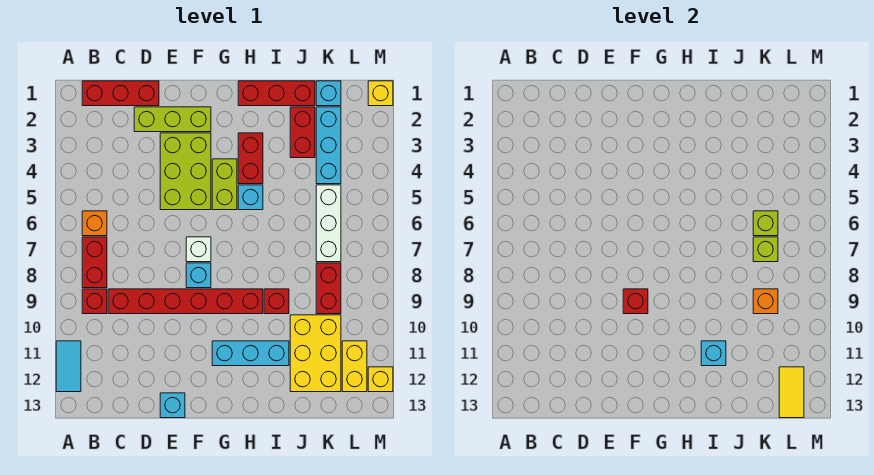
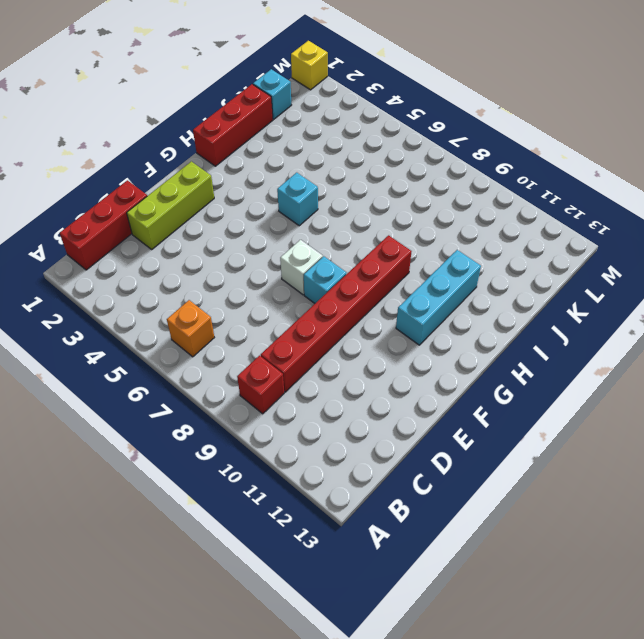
none -> cyan tile A11:A12 level 1
none -> red brick B7:B8 level 1
none -> lime brick E3:F5 level 1
none -> cyan brick E13 level 1

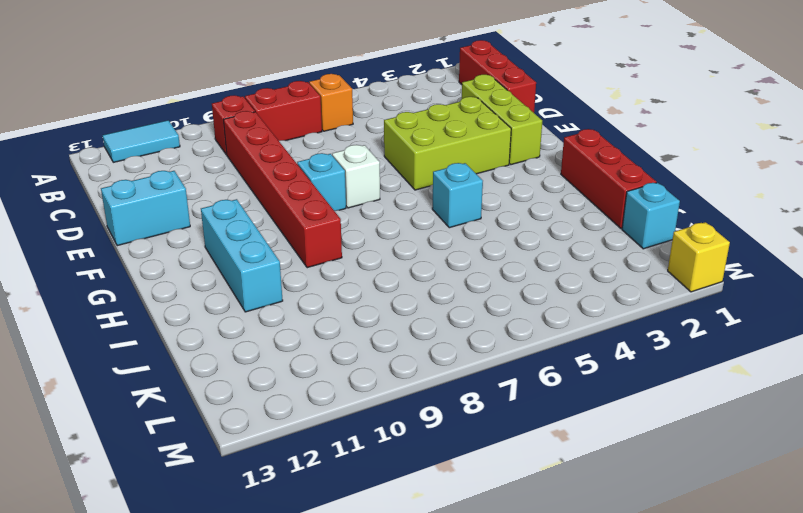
cyan brick E12:E13 level 1 -> cyan brick E13 level 1
none -> lime brick G4:G5 level 1
none -> red brick H3:H4 level 1
none -> red brick I9 level 1
none -> red brick J2:J3 level 1

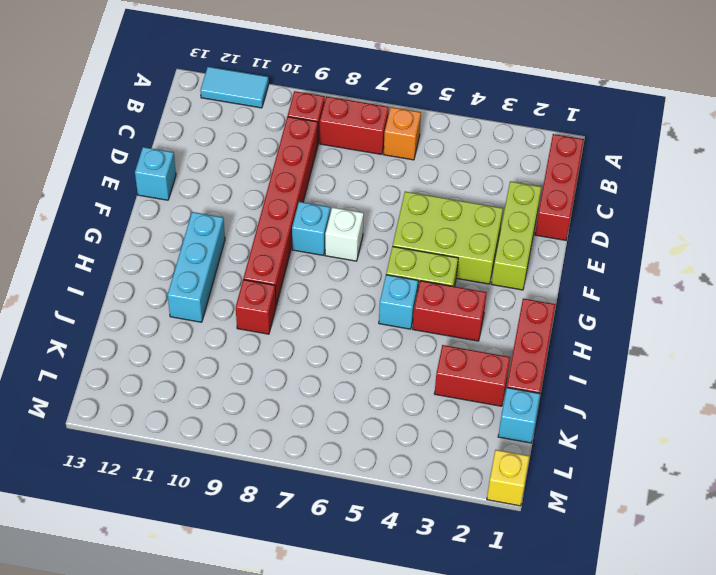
none -> yellow brick J10:K12 level 1
none -> cyan brick K2:K4 level 1
none -> white brick K5:K7 level 1
none -> red brick K8:K9 level 1

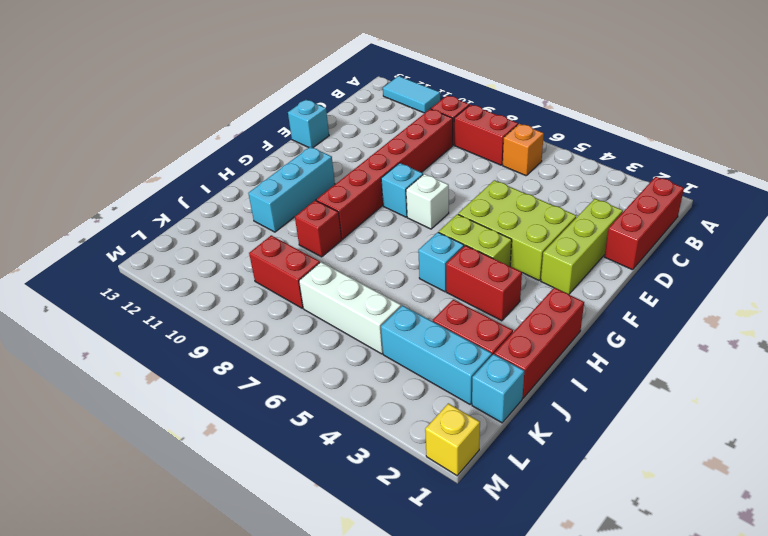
none -> yellow brick J10:K12 level 1
none -> yellow brick L11:L12 level 1
none -> yellow brick M12 level 1
none -> red brick F9 level 2

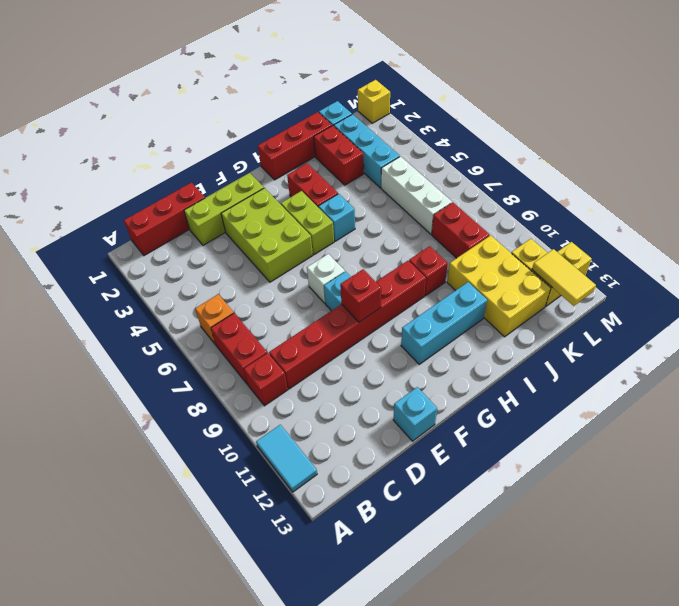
none -> cyan brick I11 level 2
none -> lime brick K6 level 2
none -> lime brick K7 level 2
none -> orange brick K9 level 2

